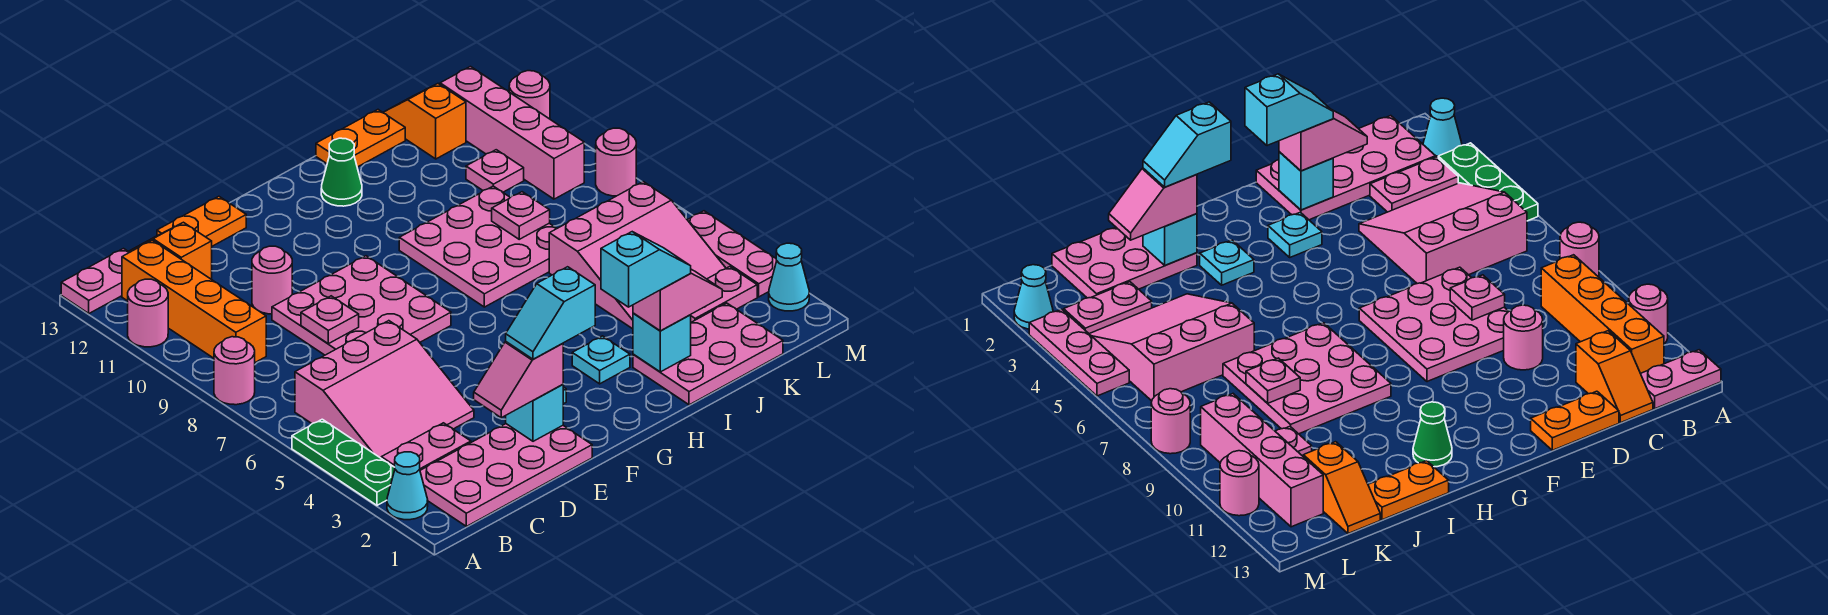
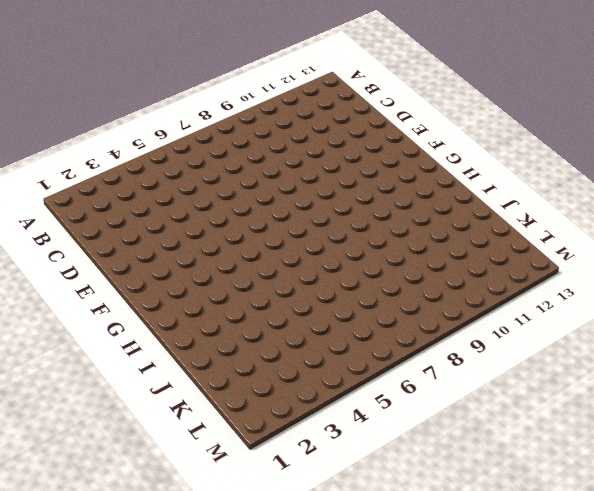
none -> cyan cone A2 level 1
none -> green plate A3:A5 level 1
none -> pink round brick A8 level 1
none -> pink round brick A11 level 1

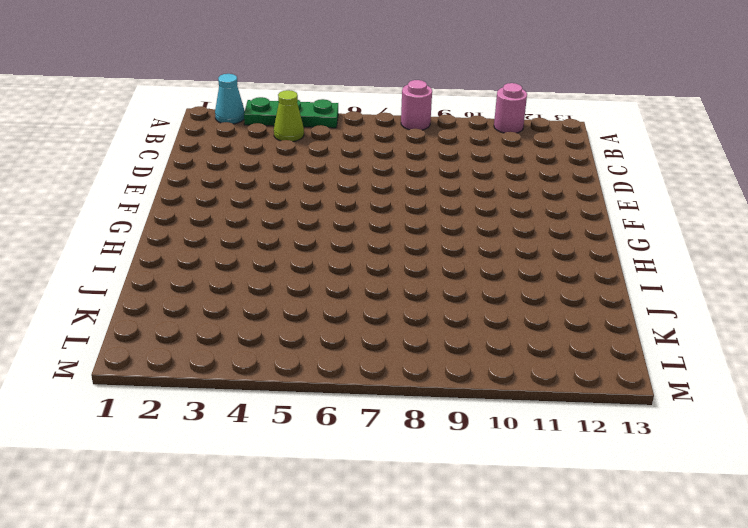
lime cone B4 level 1 -> pink slope B4:D6 level 1 top 6
none -> pink plate A13:B13 level 1
none -> pink plate B1:E2 level 1
none -> pink plate B3:C3 level 1
none -> orange brick B9:B12 level 1

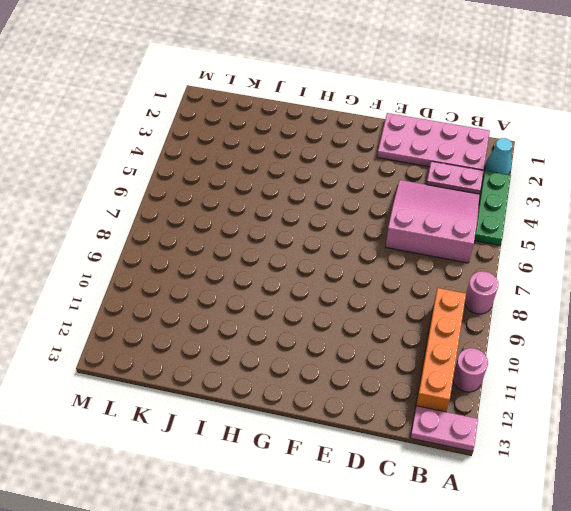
none -> orange slope C12:C13 level 1 top 12
none -> pink plate D7:F9 level 1
none -> pink round brick D10 level 1
none -> orange plate D13:E13 level 1

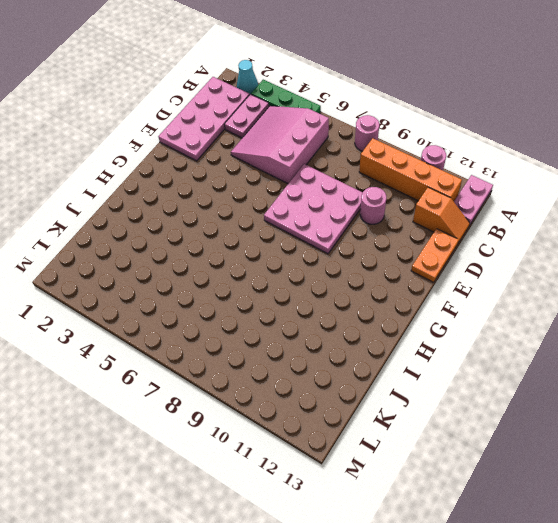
none -> cyan plate F3 level 1
none -> cyan plate H3 level 1
none -> pink plate H7:J9 level 1
none -> green cone H12 level 1

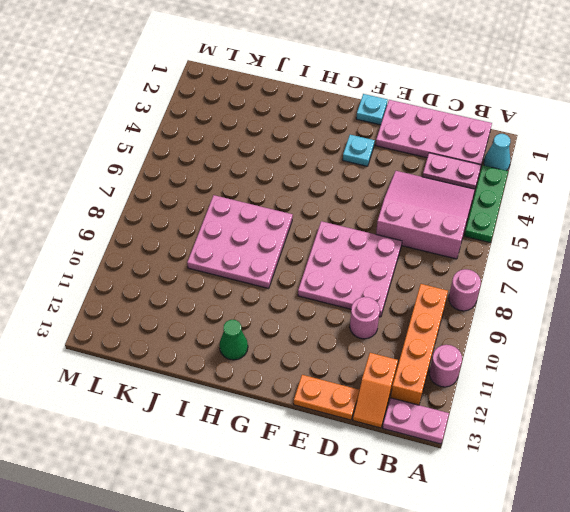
cyan plate F1 level 1 -> cyan plate H3 level 1
none -> pink plate I1:K2 level 1
none -> orange plate I13:J13 level 1
none -> pink slope J4:L6 level 1 top 6
none -> pink plate K3:L3 level 1

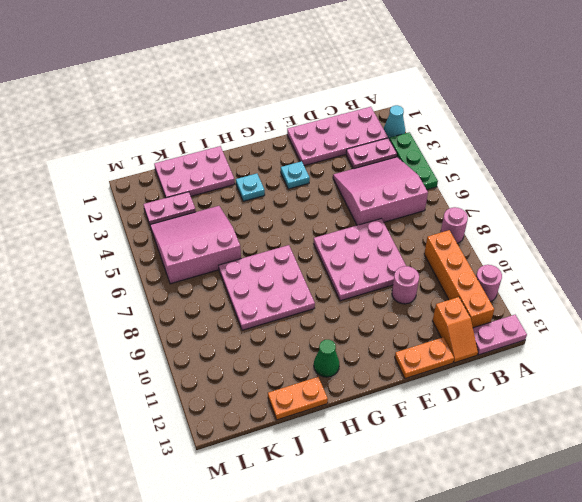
none -> pink plate K10 level 1
none -> orange slope K12:K13 level 1 top 12
none -> pink brick L9:L12 level 1
none -> cyan cone M2 level 1

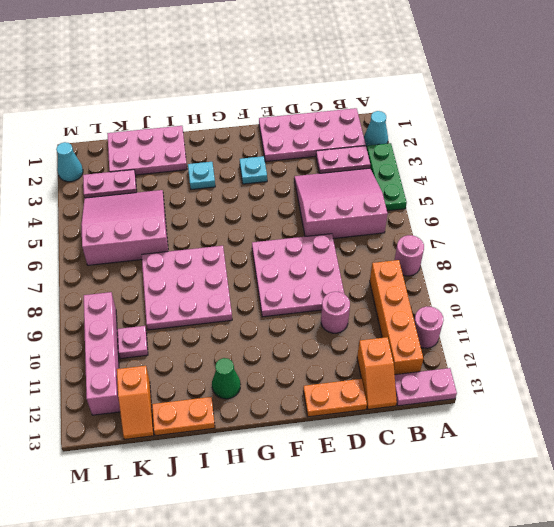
none -> pink plate M3:M5 level 1
none -> pink round brick M8 level 1
none -> pink round brick M11 level 1
none -> pink plate D8 level 2

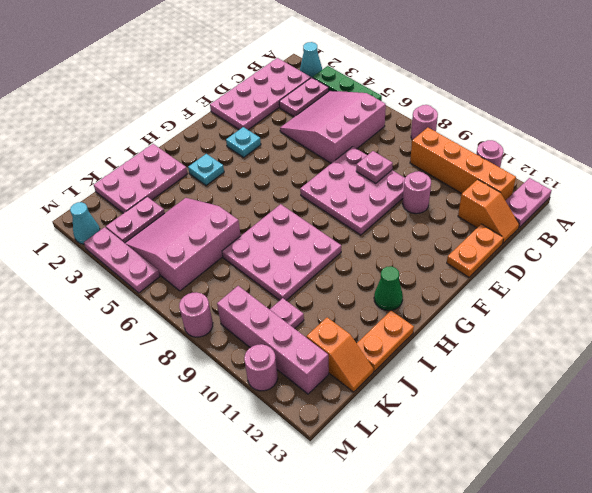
none -> cyan brick E2 level 2
none -> cyan brick I2 level 2
none -> pink plate J8 level 2
none -> pink slope D2:E2 level 3 top E

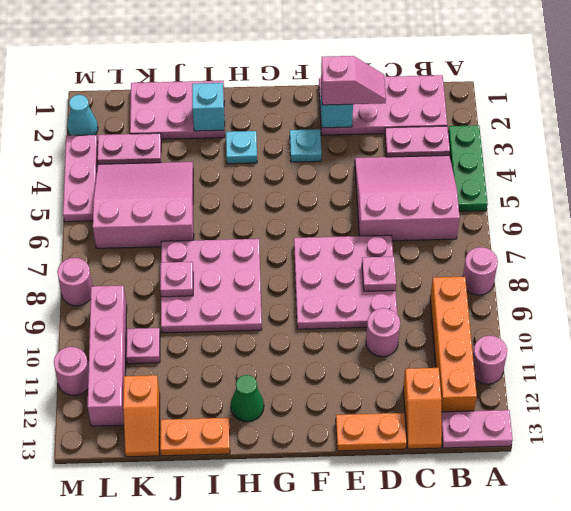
none -> cyan cone A2 level 1
none -> pink slope I2:J2 level 3 top I
none -> cyan slope E2:F2 level 4 top F
none -> cyan slope H2:I2 level 4 top H

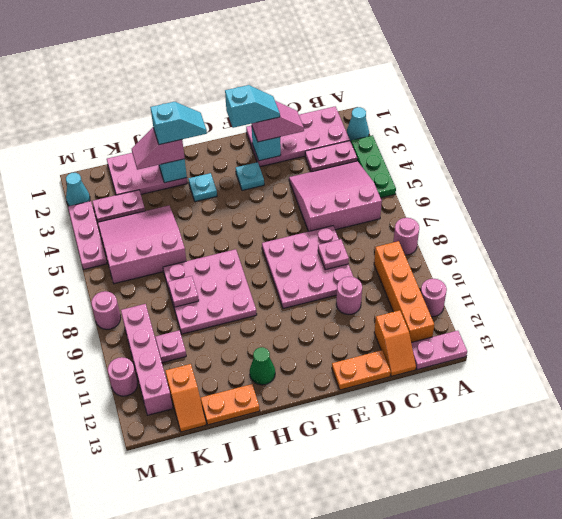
cyan slope H2:I2 level 4 top I -> cyan slope H2:I2 level 4 top H

